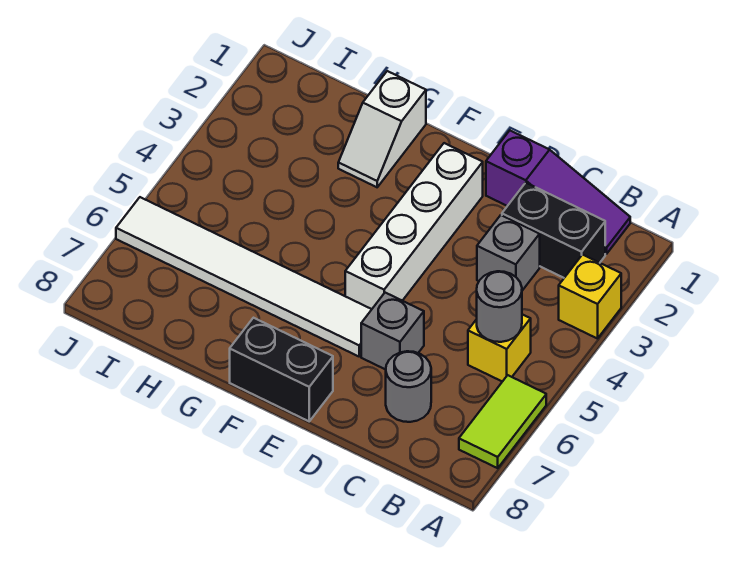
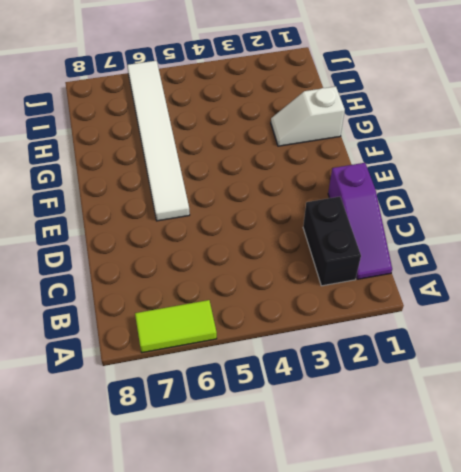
none -> yellow brick A3 level 1
none -> yellow brick B5 level 1
none -> grey brick C3 level 1

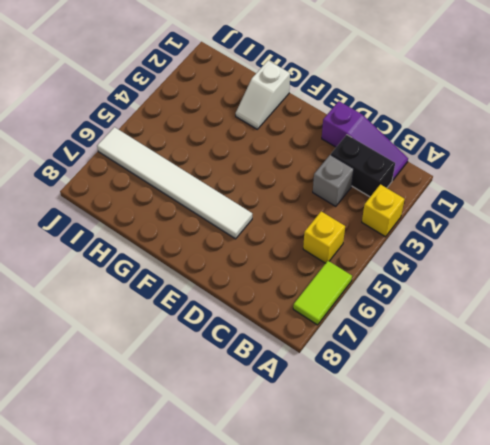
none -> grey round brick C7 level 1
none -> grey brick D6 level 1
none -> white brick E2:E5 level 1

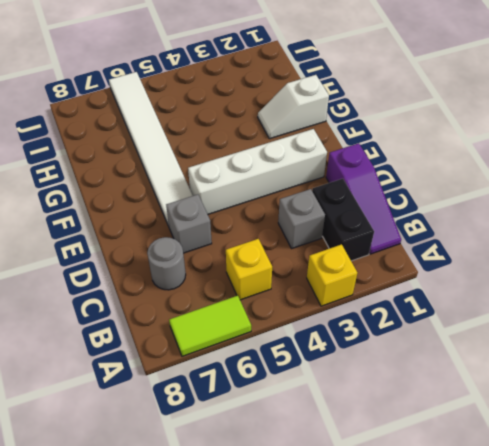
none -> black brick E8:F8 level 1
none -> grey round brick B5 level 2

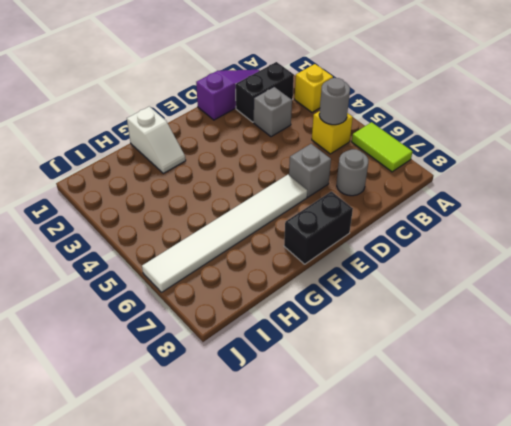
none -> white brick E2:E5 level 1

